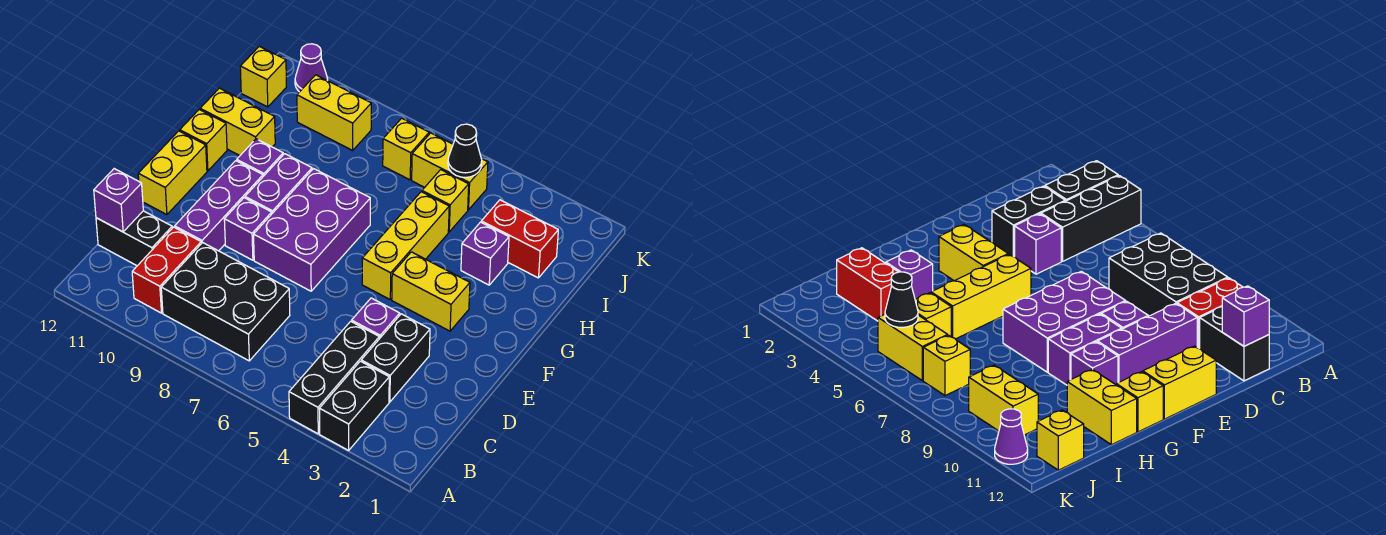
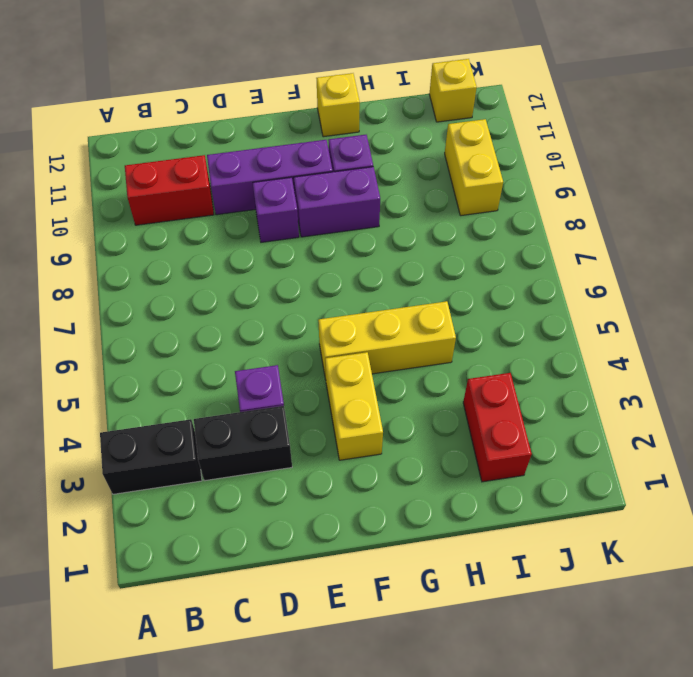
none -> black brick A4:C4 level 1
none -> black brick B7:C9 level 1
none -> black brick C11:C12 level 1

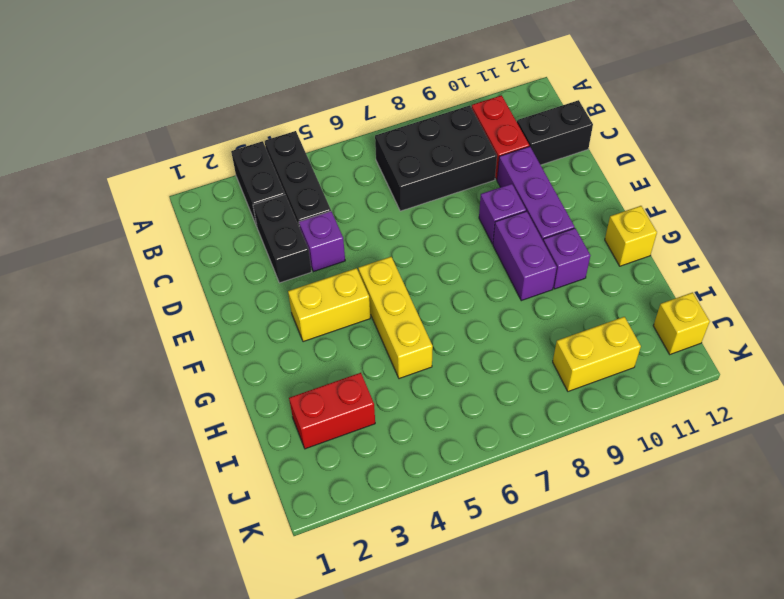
none -> purple brick E7:G8 level 1
none -> yellow brick E12:F12 level 1
none -> purple brick H3 level 1

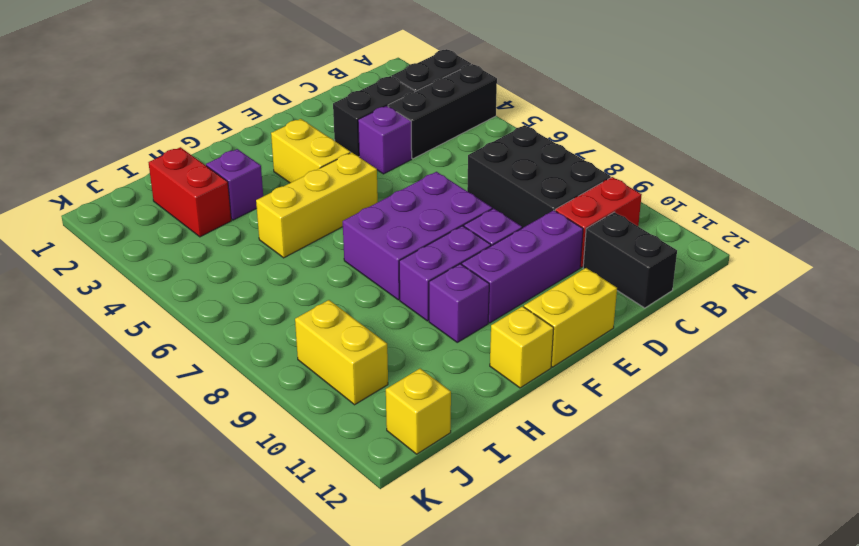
none -> yellow brick H11:H12 level 1
none -> yellow brick I5 level 1
none -> yellow brick J5:J6 level 1

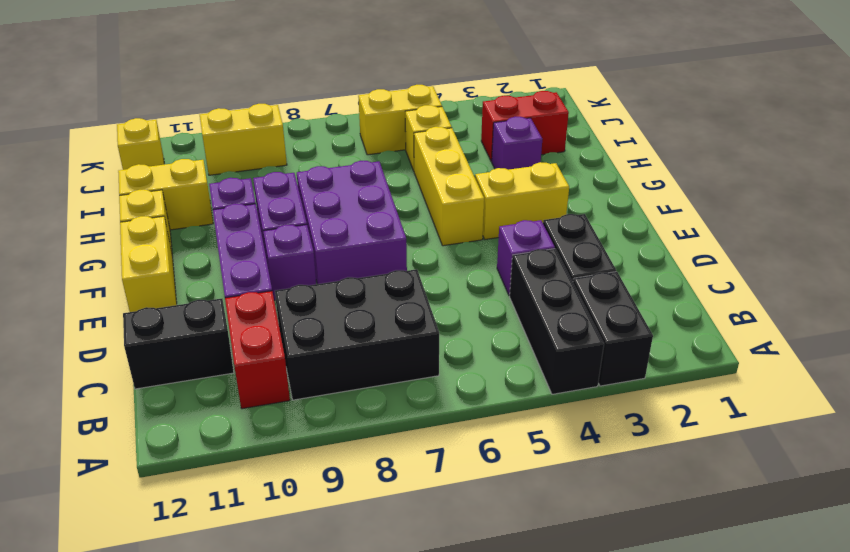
none -> yellow brick J7 level 1
none -> purple cone K11 level 1
none -> purple brick C12 level 2

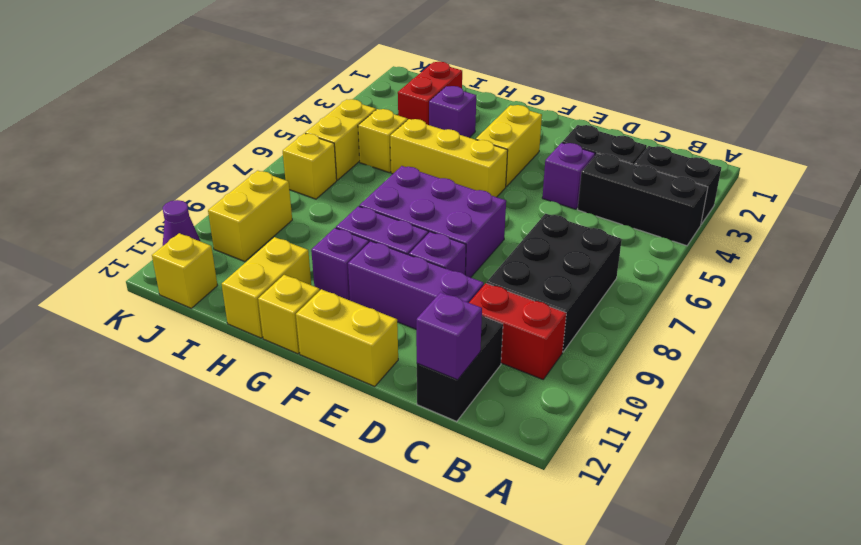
none -> black cone J5 level 2

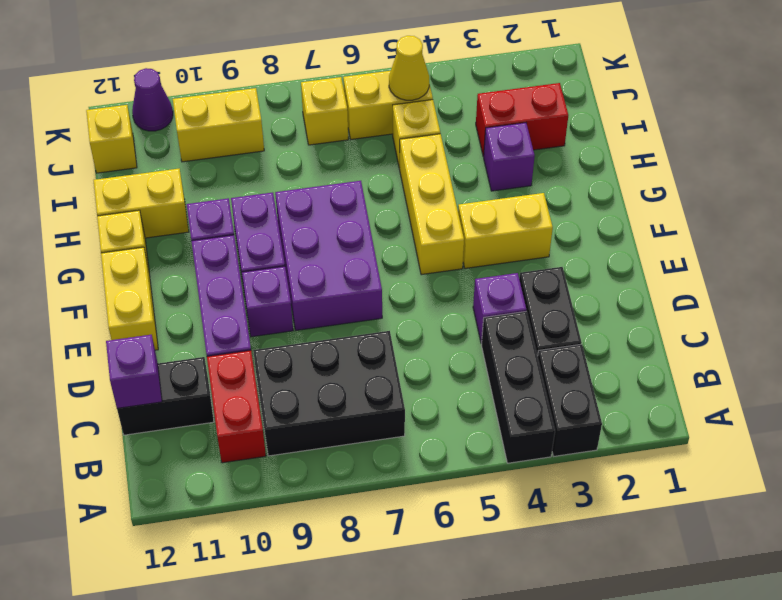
yellow cone J5 level 2 -> black cone J5 level 2

